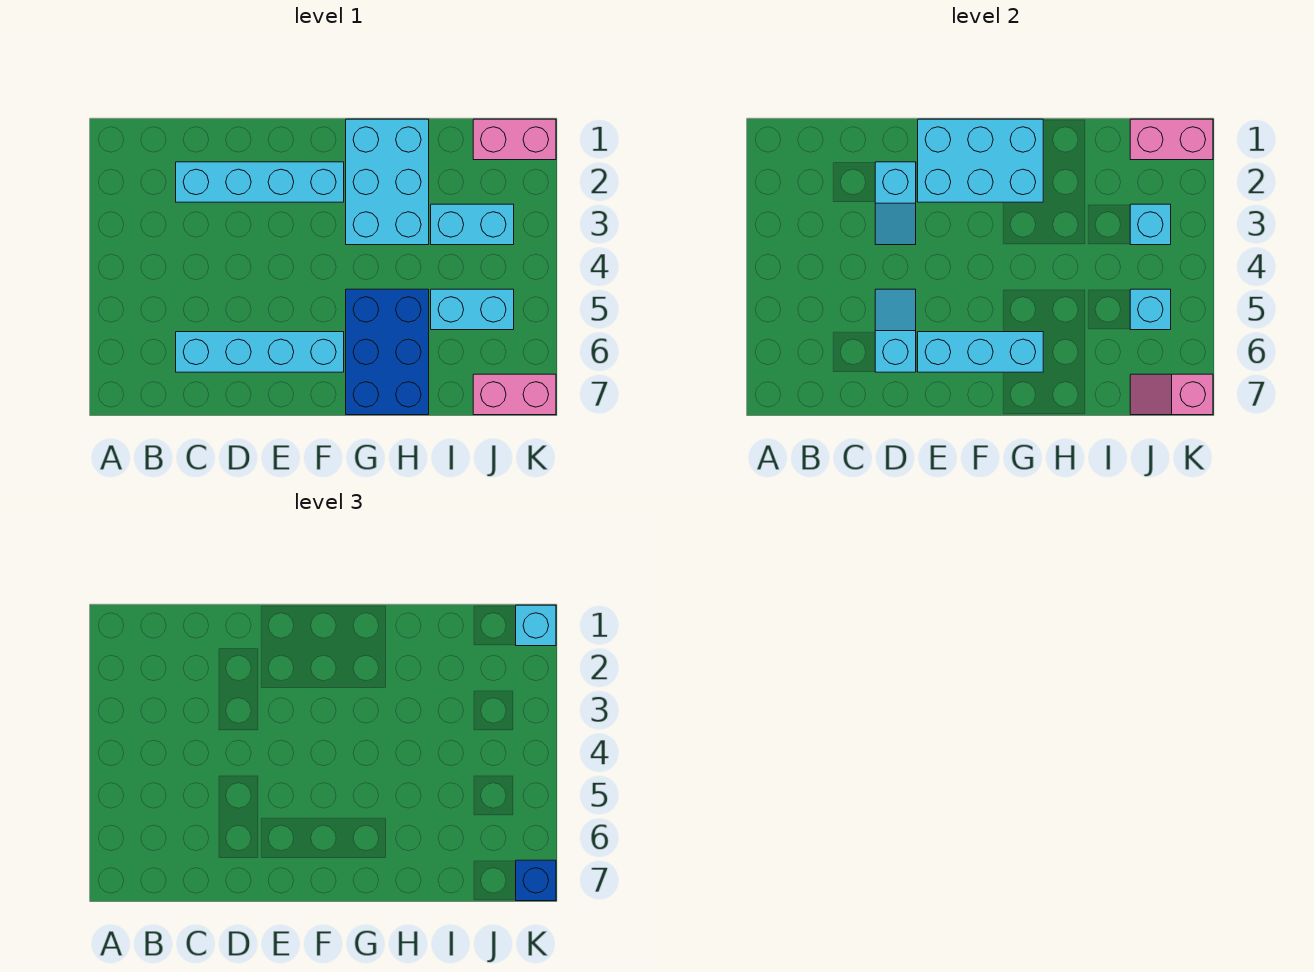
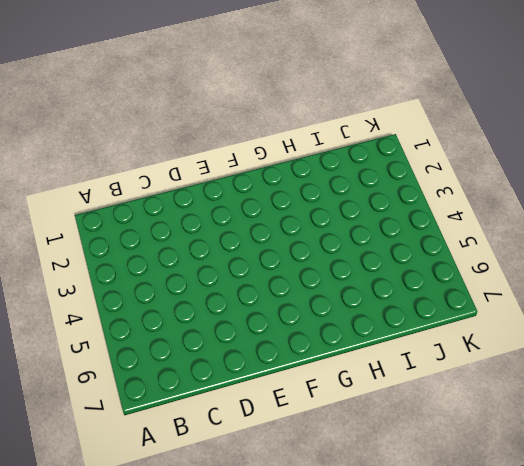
none -> cyan brick C2:F2 level 1
none -> cyan brick C6:F6 level 1
none -> cyan brick G1:H3 level 1

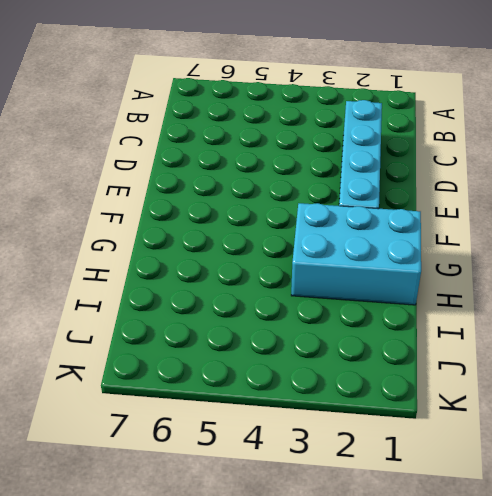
none -> cyan brick C6:F6 level 1
none -> blue brick G5:H7 level 1
none -> cyan brick I3:J3 level 1

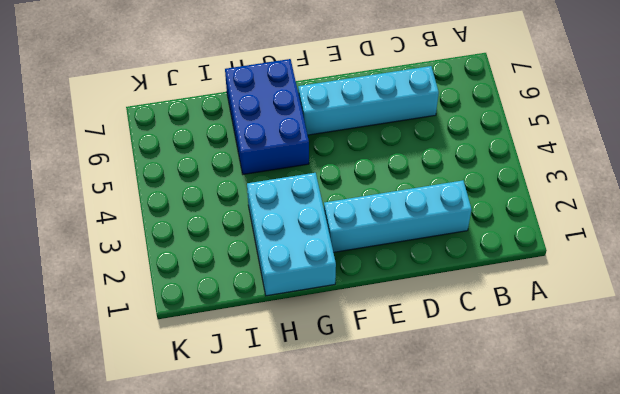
none -> cyan brick I3:J3 level 1
none -> cyan brick I5:J5 level 1
none -> pink brick J1:K1 level 1

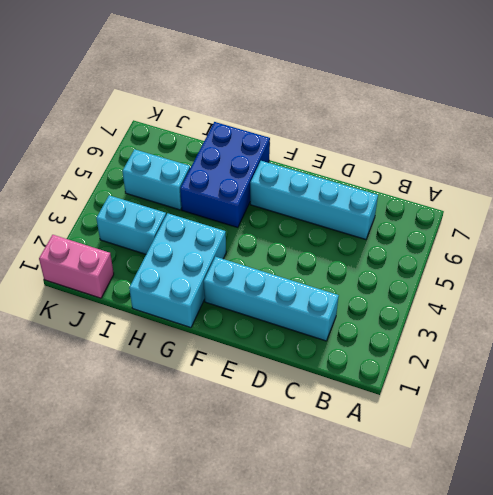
none -> pink brick J7:K7 level 1
none -> cyan slope D2:D3 level 2 top 2
none -> cyan slope D5:D6 level 2 top 6

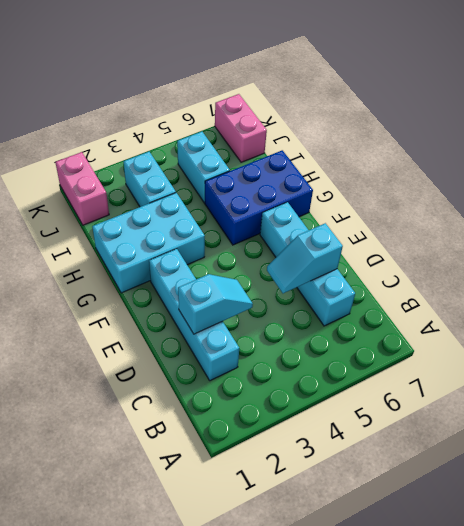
none -> cyan brick E1:G2 level 2
none -> cyan brick E6:G6 level 2
none -> pink brick J1:K1 level 2

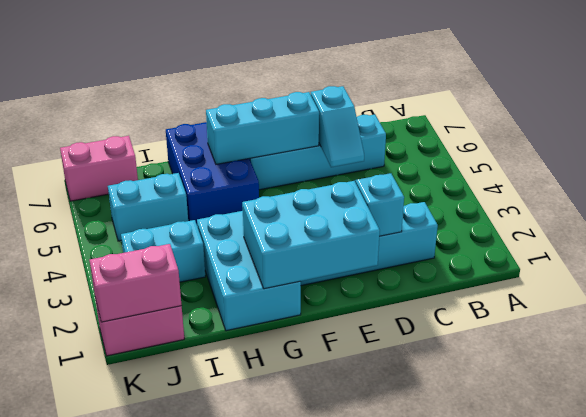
none -> cyan brick J3 level 2
none -> cyan brick J5 level 2
none -> pink slope J7:K7 level 2 top K

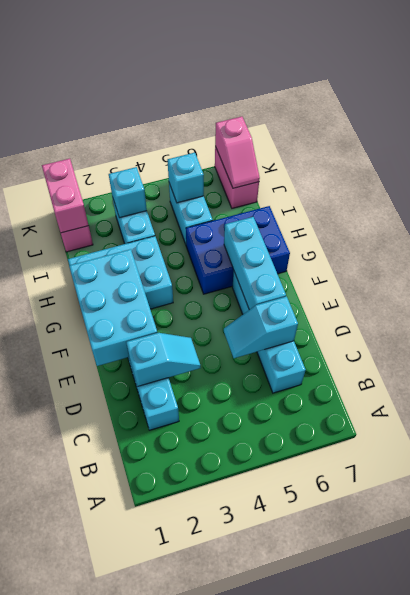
none -> cyan brick K1 level 3
none -> blue brick K7 level 3

